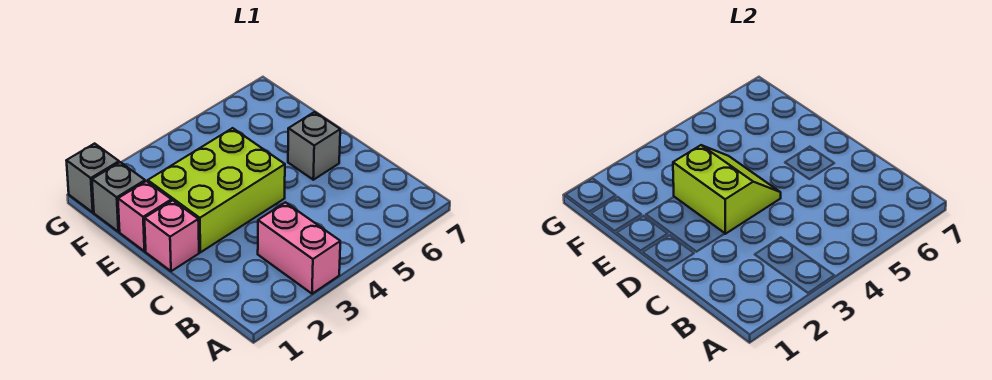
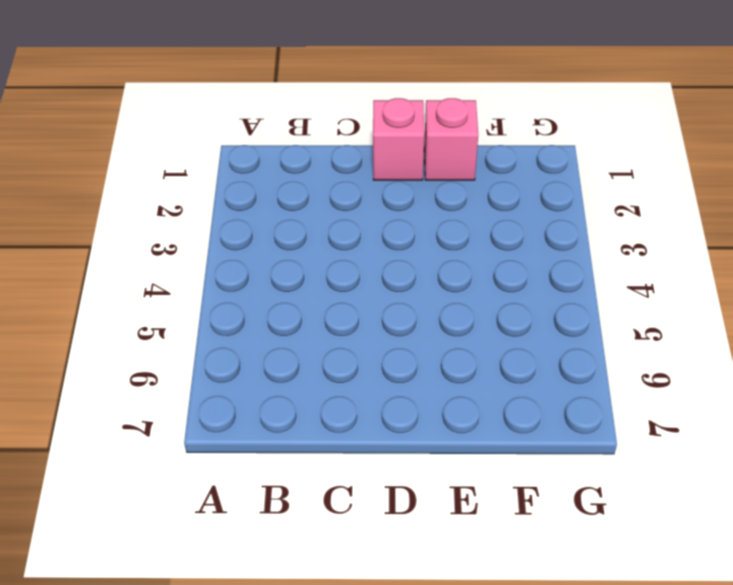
none -> pink brick A3:B3 level 1
none -> lime brick D2:E4 level 1

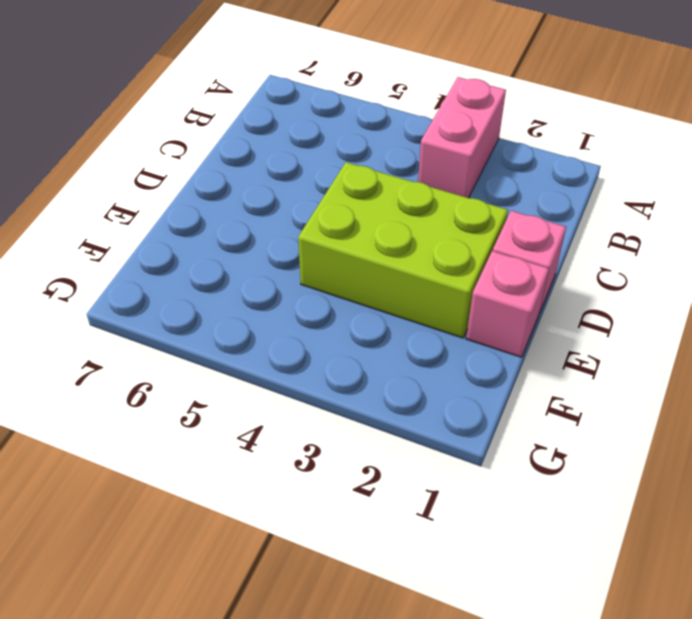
none -> grey brick D6 level 1
none -> grey brick F1 level 1

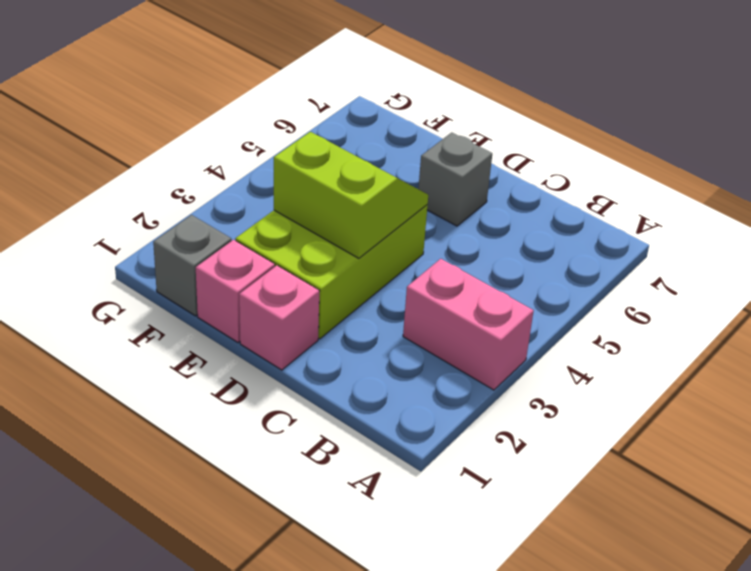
none -> grey brick G1 level 1

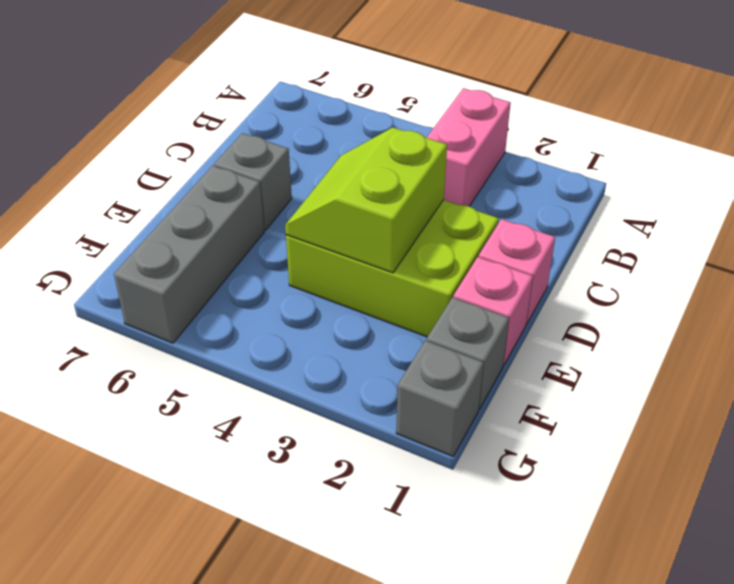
grey brick E6:G6 level 1 -> none

